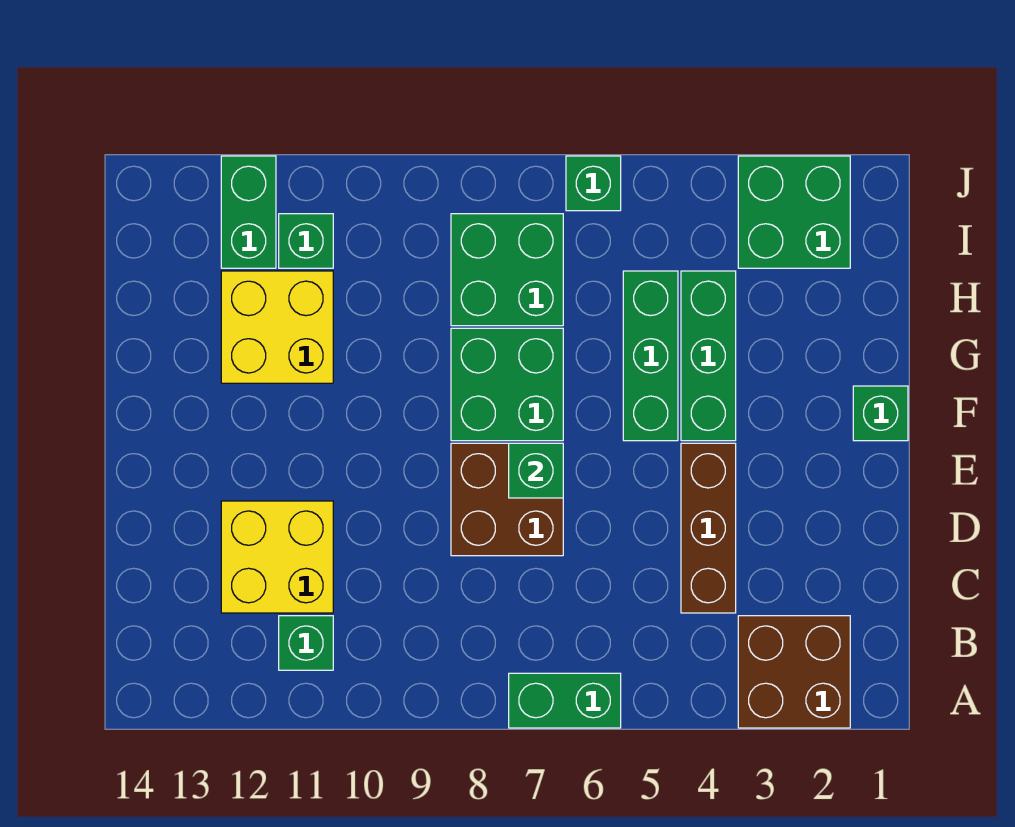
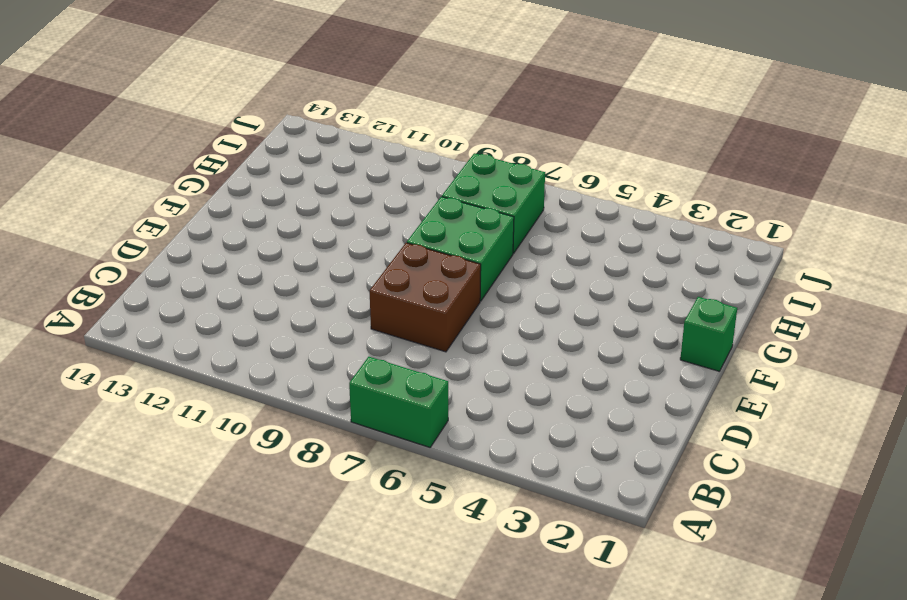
none -> brown brick A2:B3 level 1
none -> green brick B11 level 1
none -> brown brick C4:E4 level 1

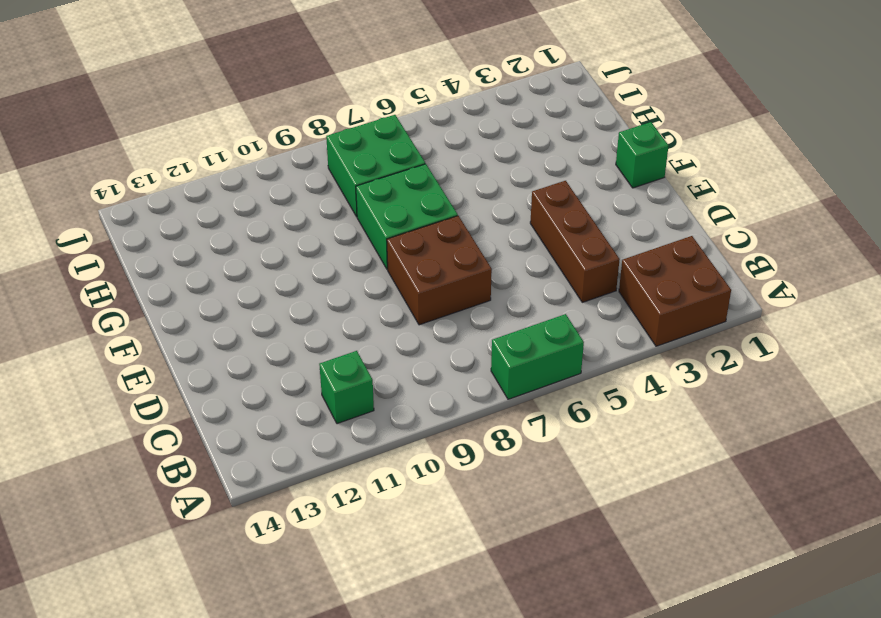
none -> yellow brick C11:D12 level 1
none -> green brick F4:H4 level 1
none -> green brick F5:H5 level 1

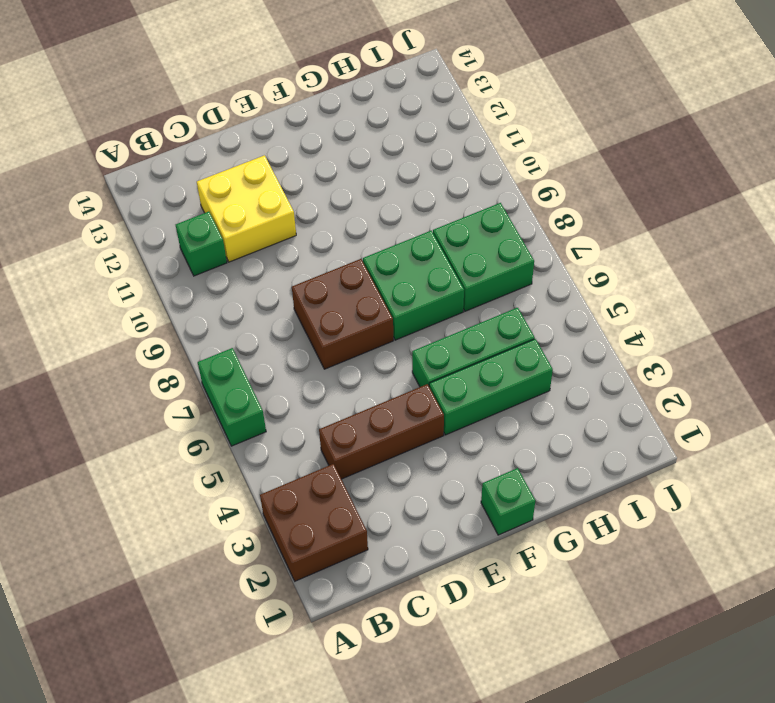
none -> yellow brick G11:H12 level 1
none -> green brick I2:J3 level 1
none -> green brick I11 level 1

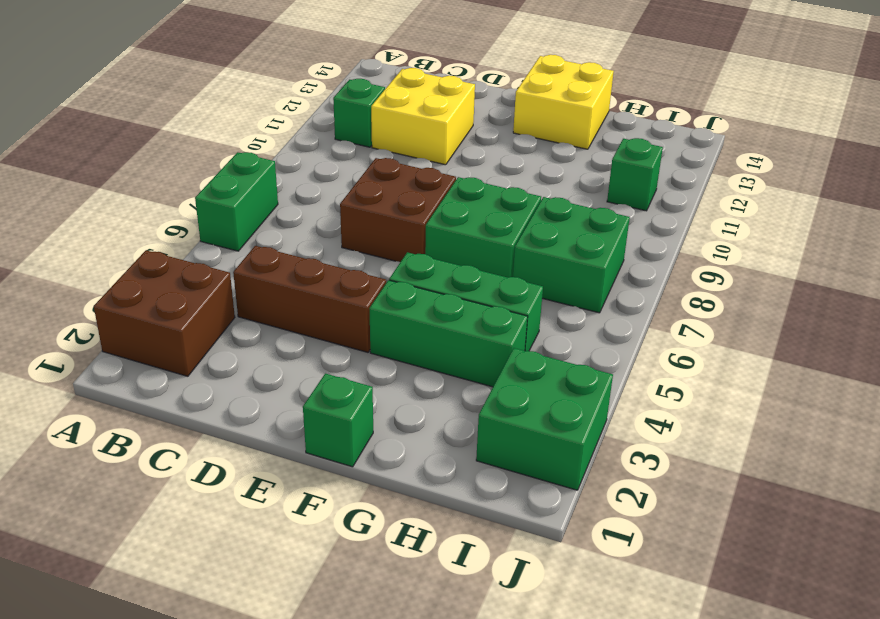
yellow brick F13:G14 level 1 -> yellow brick G11:H12 level 1
none -> green brick I12:J12 level 1
none -> green brick J6 level 1
none -> green brick E7 level 2

